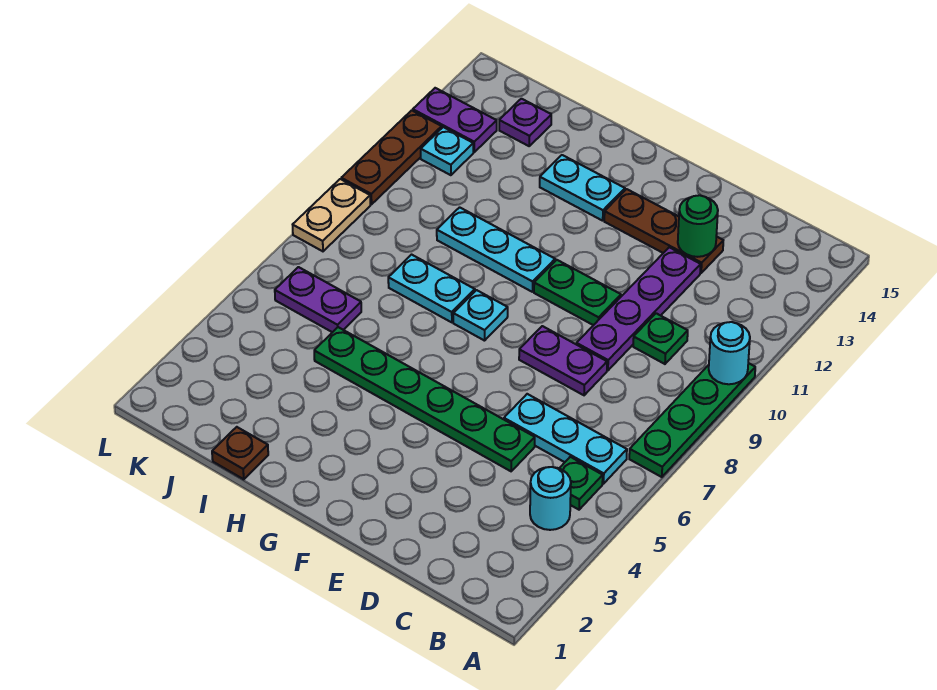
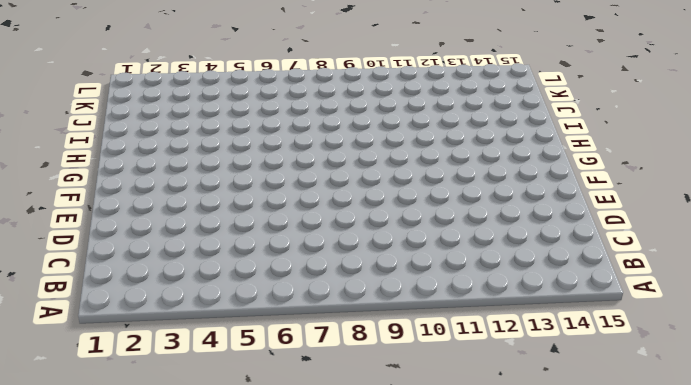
none -> green plate A7:A10 level 1
none -> cyan round brick B4 level 1
none -> green plate B5 level 1

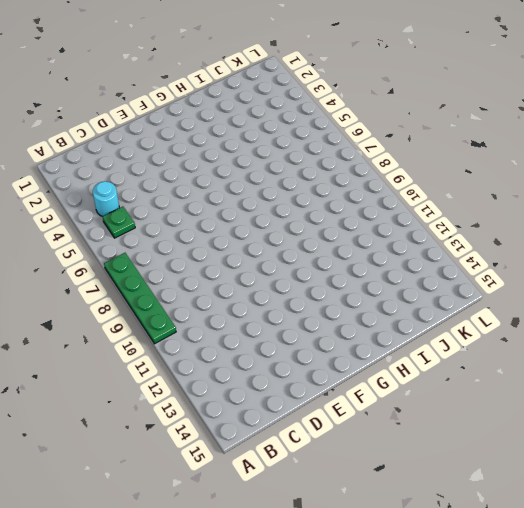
none -> cyan plate B6:D6 level 1
none -> green plate C10 level 1
none -> green plate D5:I5 level 1

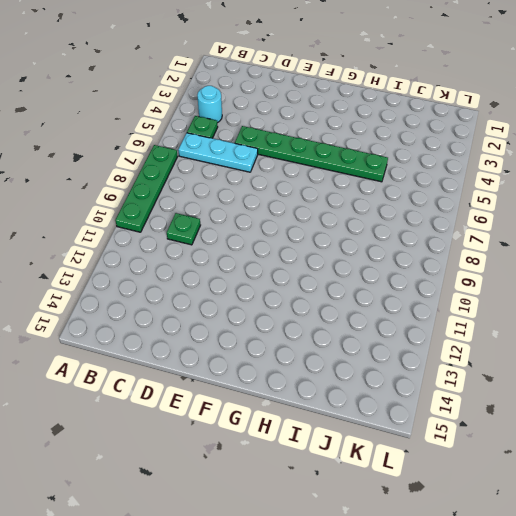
none -> purple plate D8:E8 level 1
none -> purple plate D9:D12 level 1
none -> brown plate D13:F13 level 1

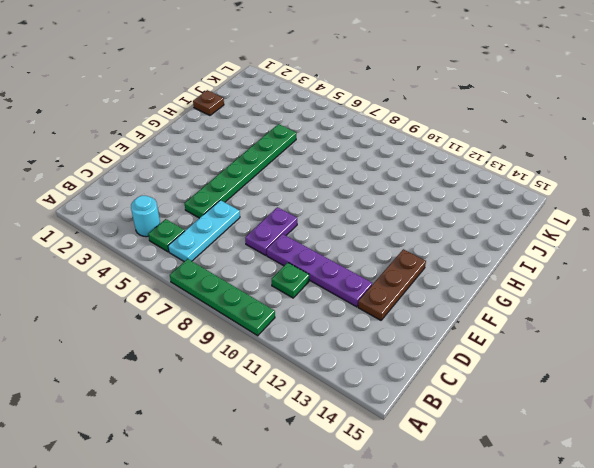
none -> green plate E10:F10 level 1
none -> cyan plate G8 level 1
none -> cyan plate G10:I10 level 1

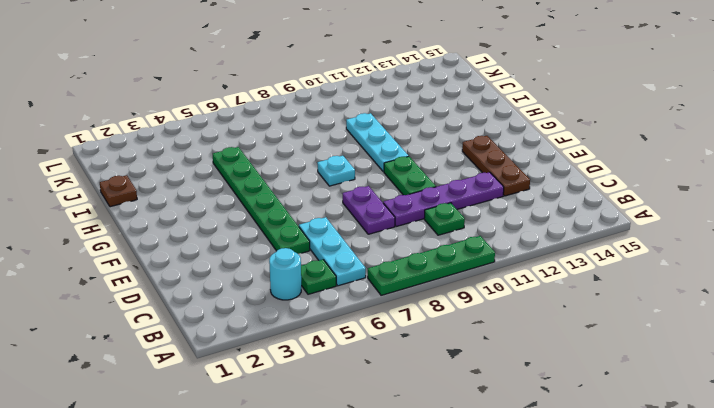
none -> cyan plate G13:H13 level 1
none -> cyan plate H8:I8 level 1
none -> purple plate J6:K6 level 1

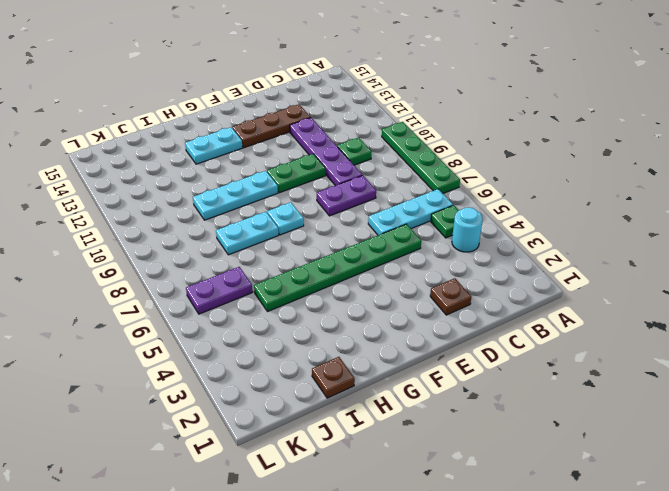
brown plate D2 level 1 -> none
none -> purple plate J14 level 1
none -> cyan plate K12 level 1
none -> purple plate K13:L13 level 1

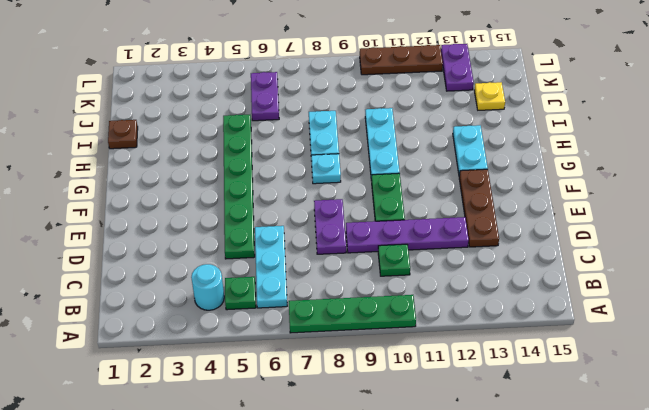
yellow plate J14 level 1 -> purple plate J14 level 1
none -> cyan plate K12 level 1
none -> tan plate L8:L9 level 1
none -> cyan round brick A10 level 2

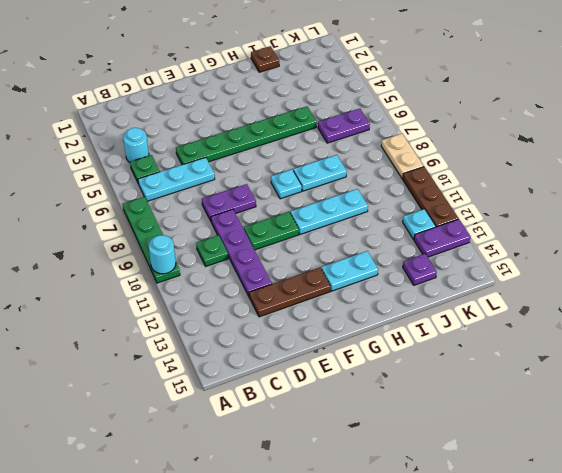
none -> green round brick D13 level 2

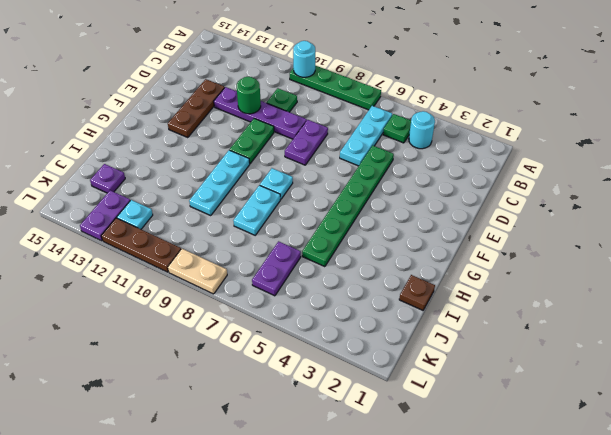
green round brick D11 level 2 -> green round brick D13 level 2
none -> cyan plate G13:H13 level 1

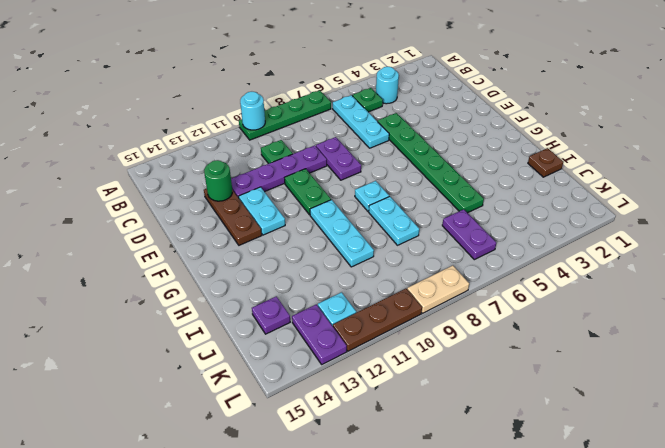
cyan plate E12:F12 level 1 -> cyan plate G13:H13 level 1

